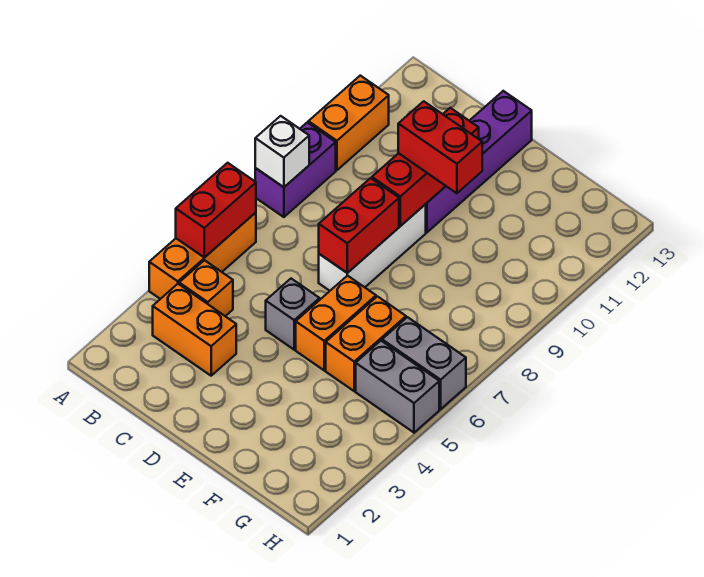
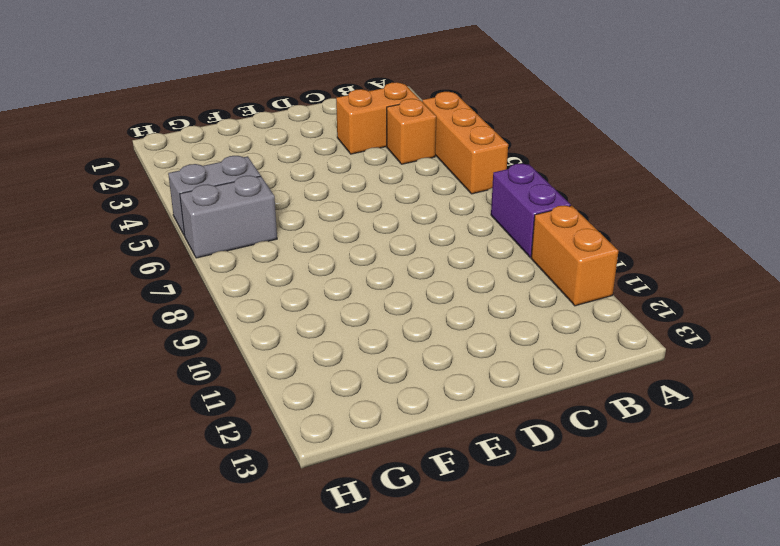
none -> grey brick D5 level 1
none -> white brick D7:D9 level 1
none -> purple brick D10:D13 level 1

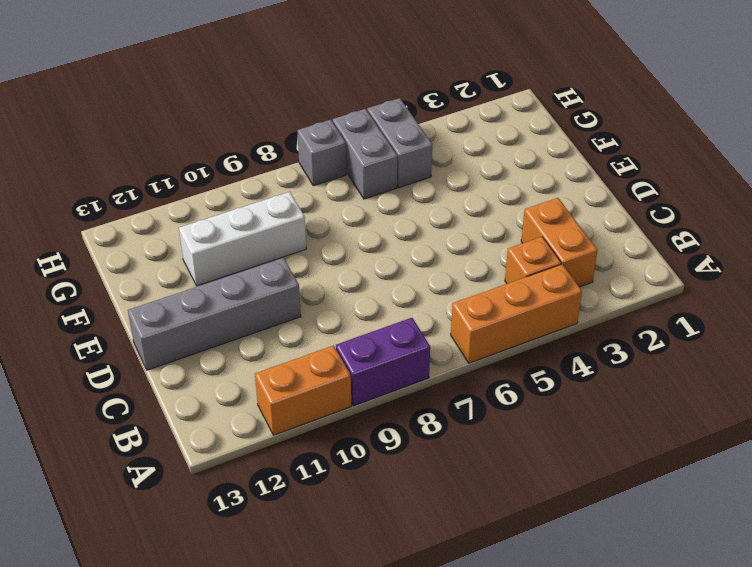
grey brick D10:D13 level 1 -> purple brick D10:D13 level 1
white brick F9:F11 level 1 -> white brick D7:D9 level 1
grey brick H7 level 1 -> grey brick D5 level 1
none -> orange brick E5:E6 level 1
none -> orange brick F5:F6 level 1
none -> red brick A5:A6 level 2

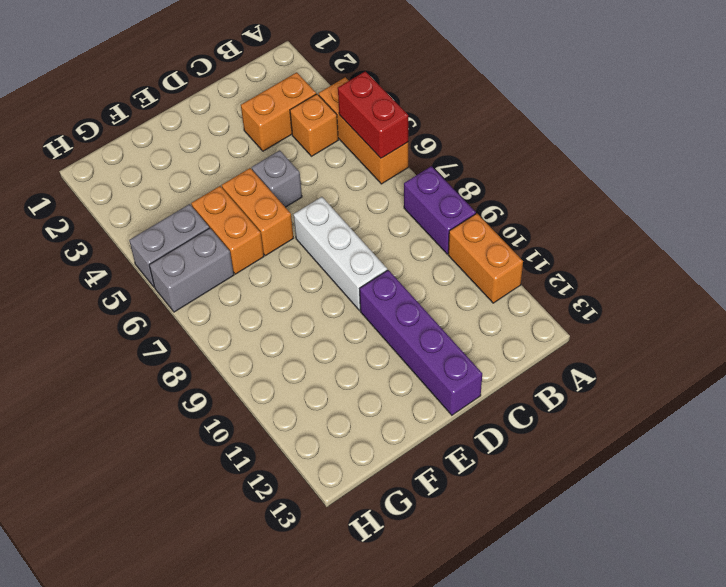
none -> white brick A8 level 2
none -> red brick D7:D8 level 2
none -> red brick D9:D11 level 2

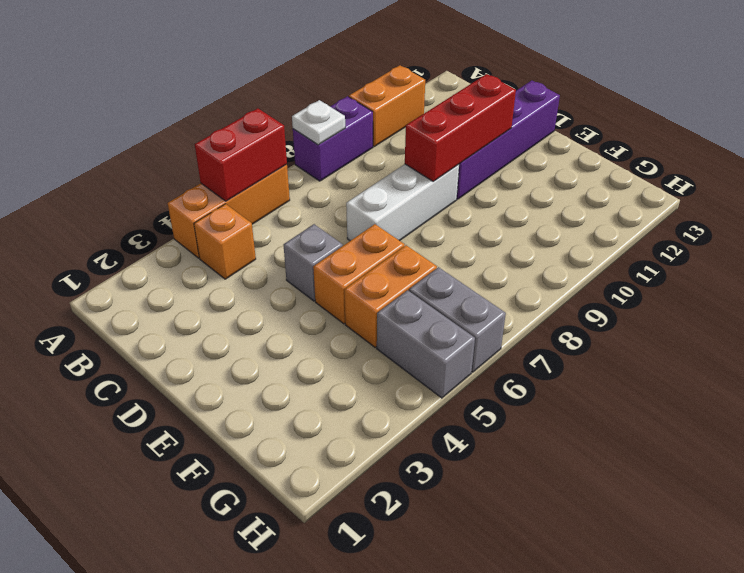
white plate A8 level 2 -> white brick A8 level 2
none -> orange brick B3:C3 level 1
none -> red brick D7:D8 level 2
none -> red brick D10:E10 level 3

